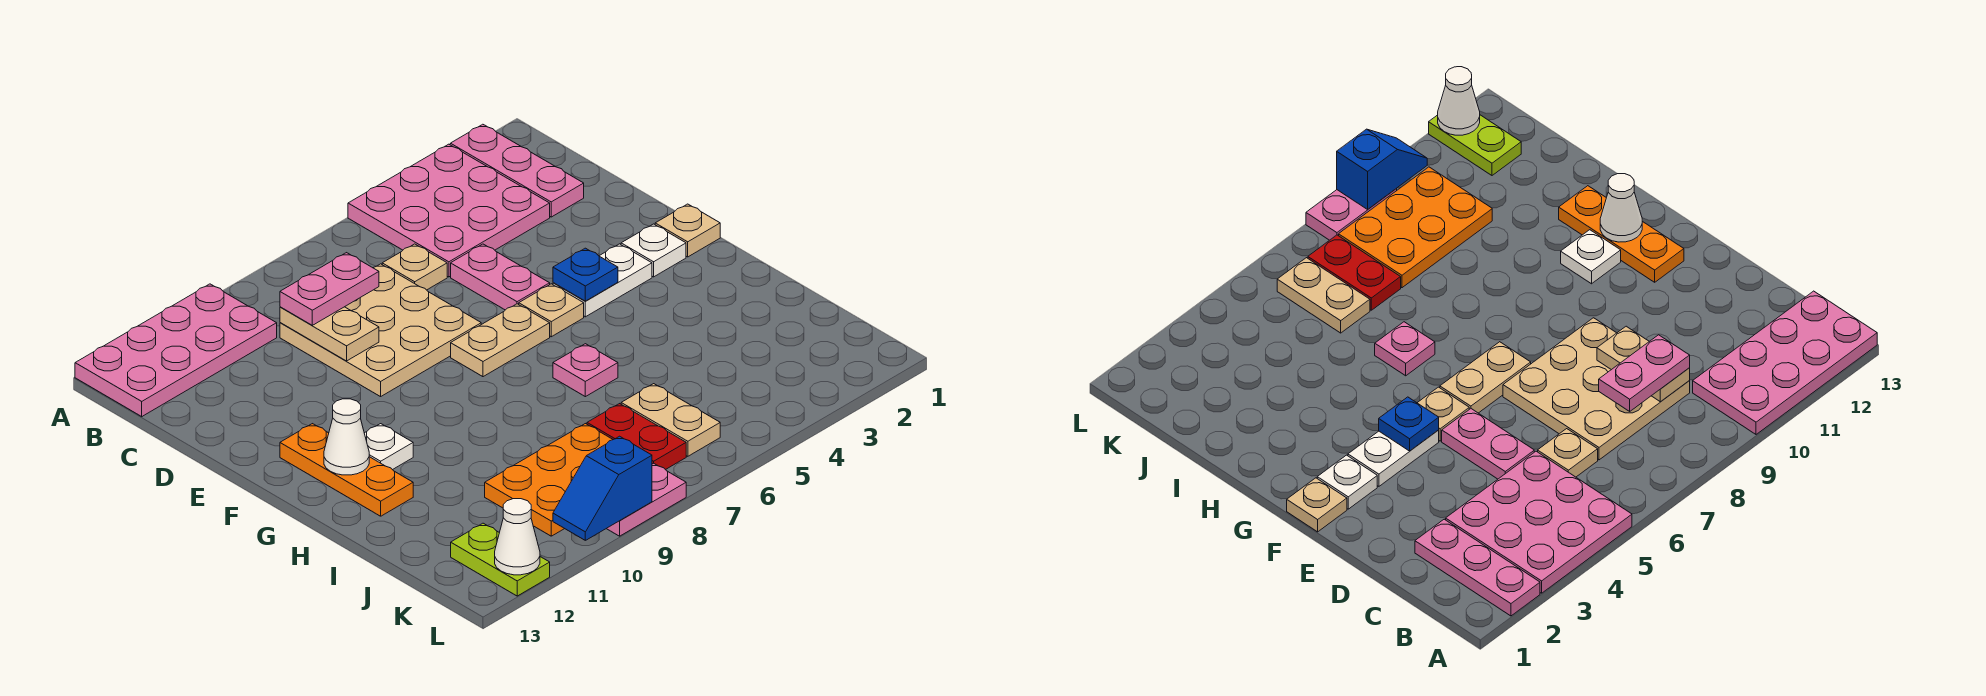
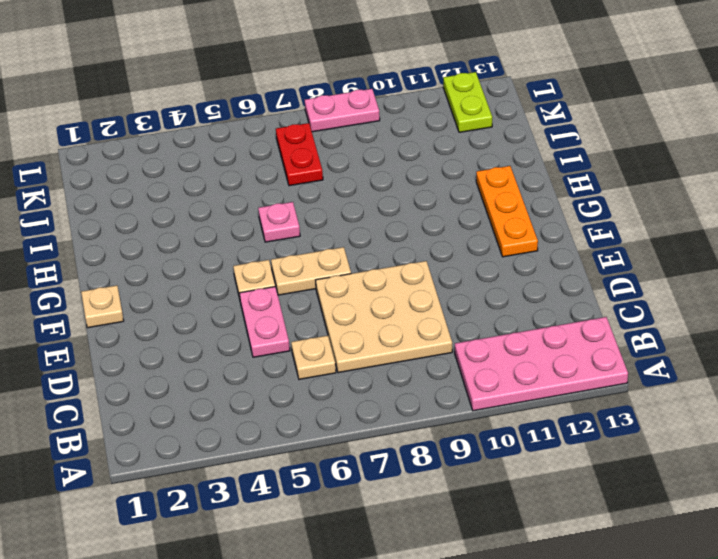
none -> pink plate A2:C2 level 1
none -> pink plate A3:C5 level 1
none -> white plate F2 level 1

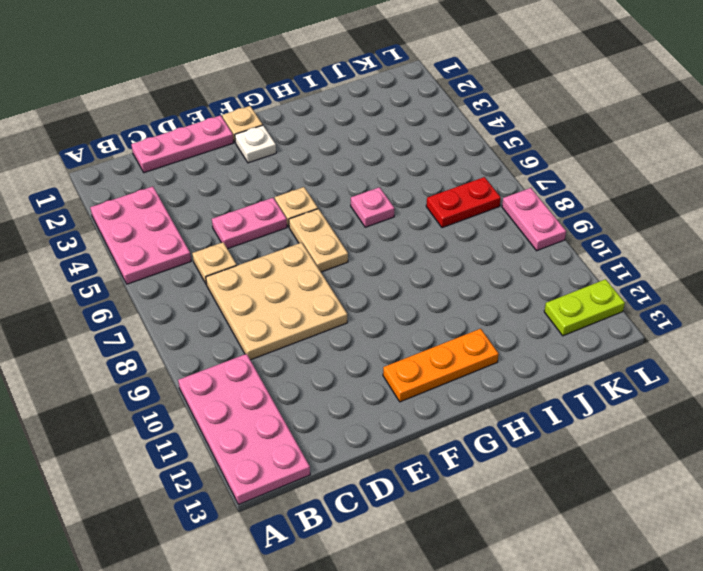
pink plate A3:B5 level 1 -> pink plate A3:C5 level 1
pink plate C1:E1 level 1 -> pink plate A2:C2 level 1
none -> white plate F3:F4 level 1
none -> white plate G11 level 1
none -> tan plate J6:K6 level 1

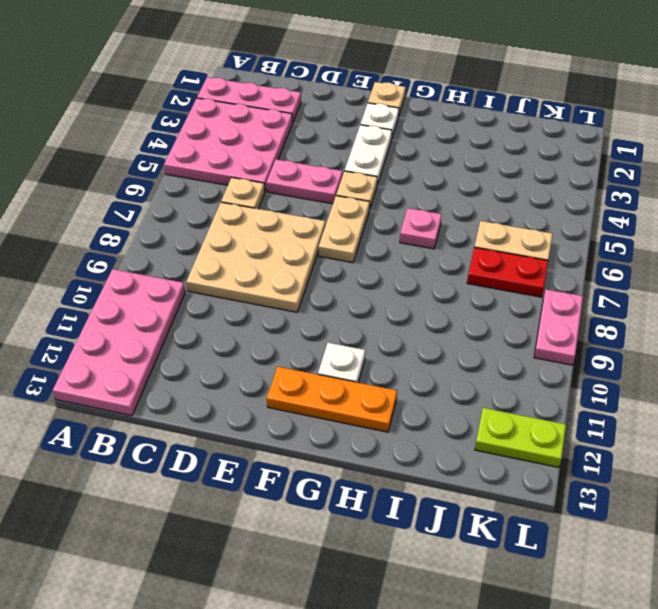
none -> orange plate J8:K10 level 1
none -> tan plate C9:D9 level 2
none -> blue plate F4 level 2

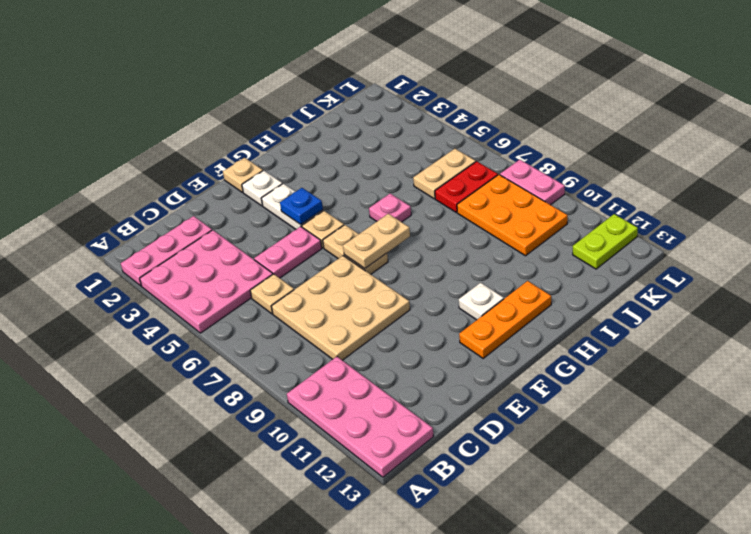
tan plate F7:G7 level 2 -> tan plate C9:D9 level 2
none -> white cone G12 level 2
none -> blue slope L9:L10 level 2 top 9
none -> white cone L12 level 2

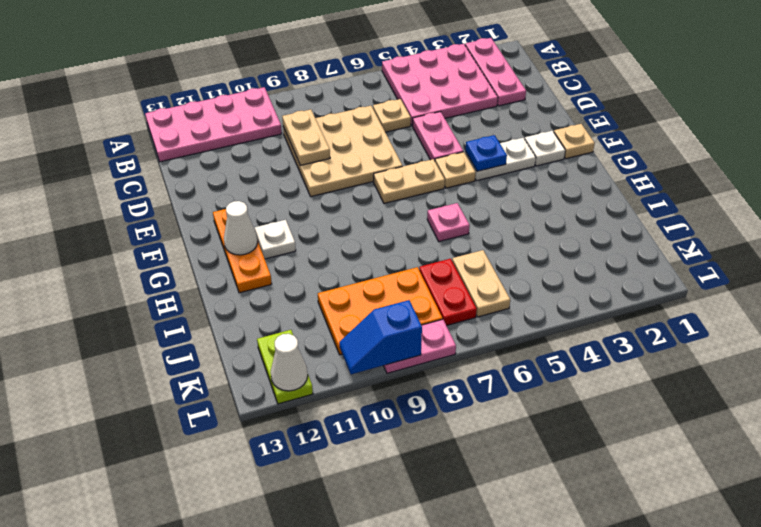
none -> pink plate C8:C9 level 3

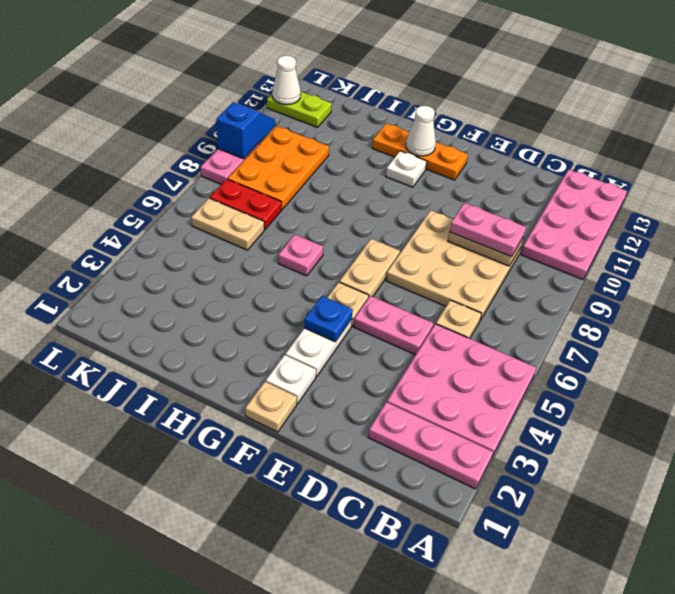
pink plate C9:D9 level 3 -> pink plate C8:C9 level 3

